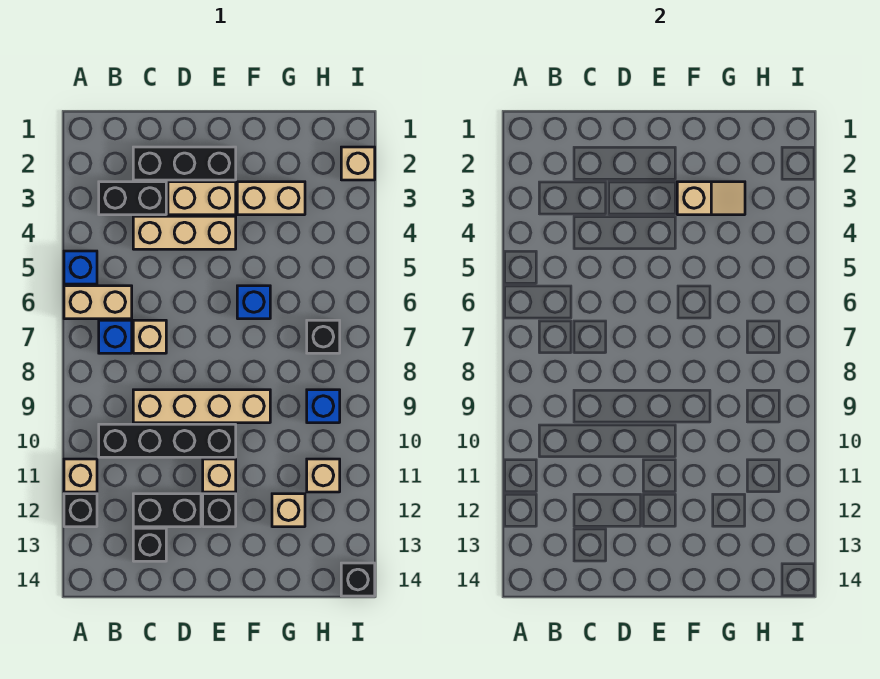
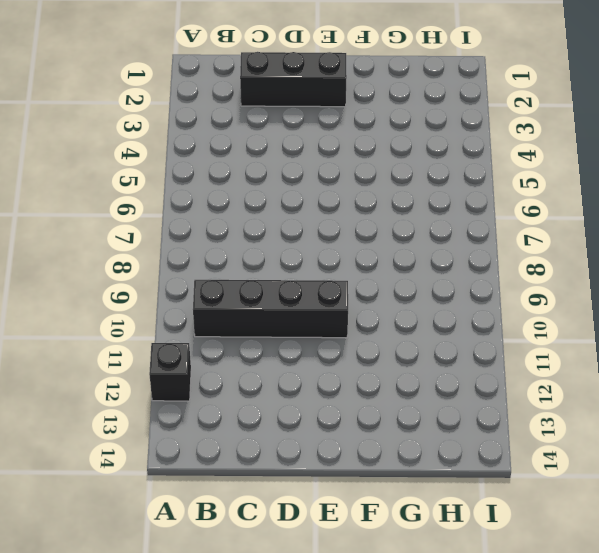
none -> blue brick A5 level 1
none -> tan brick A6:B6 level 1
none -> tan brick A11 level 1

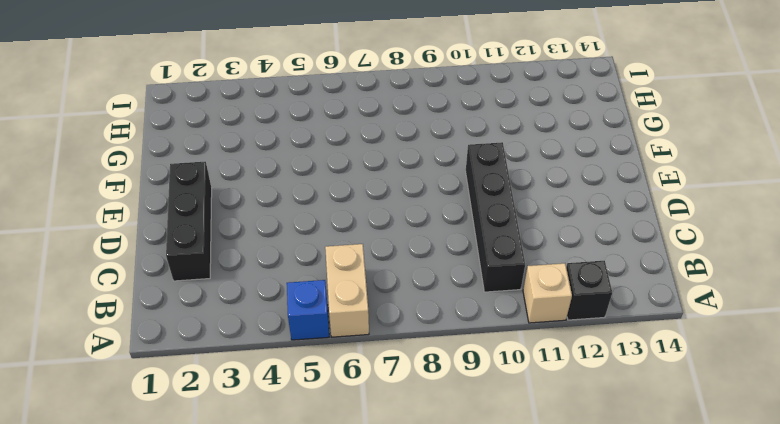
none -> black brick B3:C3 level 1
none -> blue brick B7 level 1
none -> tan brick C4:E4 level 1

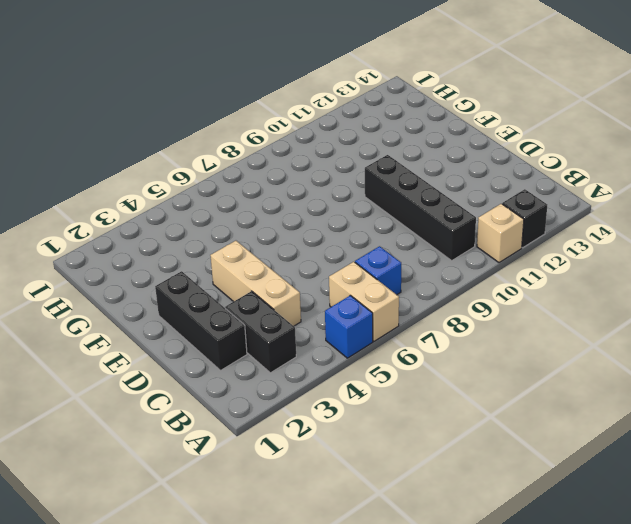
none -> tan brick C7 level 1
none -> tan brick C9:F9 level 1
none -> black brick C12:D12 level 1

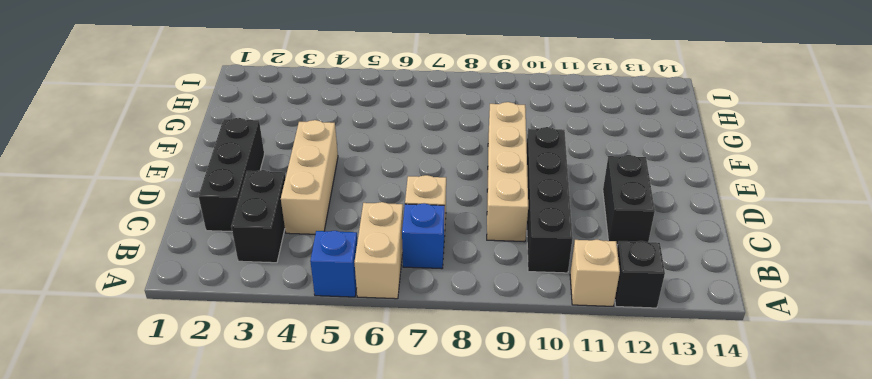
none -> black brick C13 level 1
none -> tan brick D3:E3 level 1
none -> tan brick E11 level 1

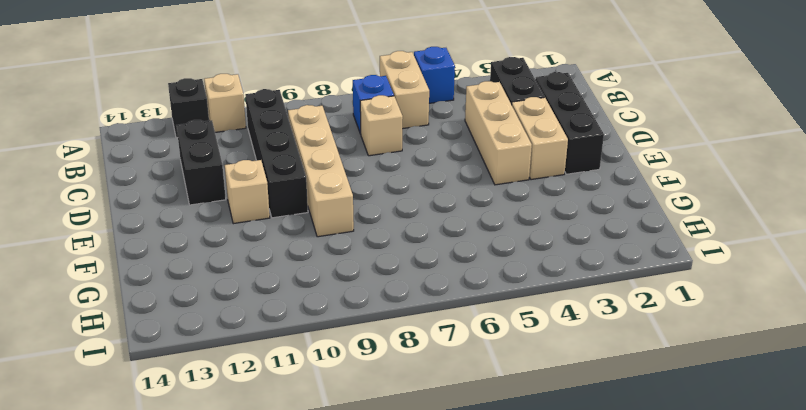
none -> black brick C13 level 1
none -> black brick E12 level 1
none -> tan brick F3:G3 level 1

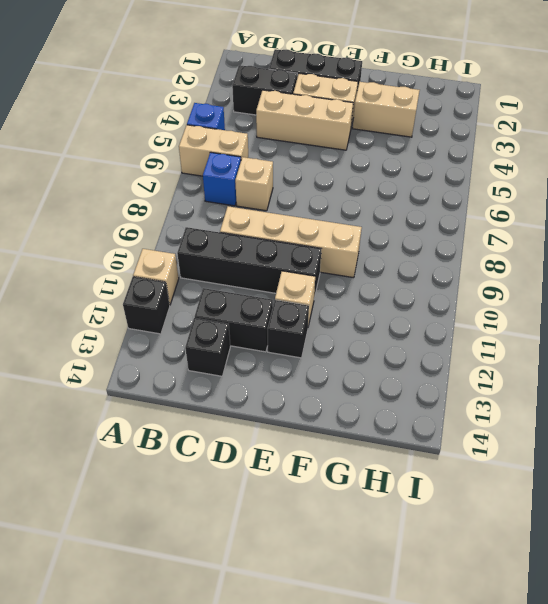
none -> blue brick F6 level 1
none -> tan brick G12 level 1
none -> black brick H7 level 1

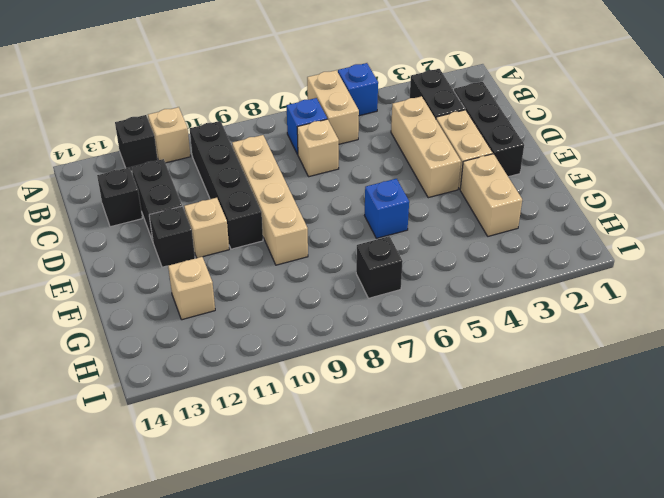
none -> blue brick H9 level 1
none -> tan brick H11 level 1
none -> tan brick I2 level 1

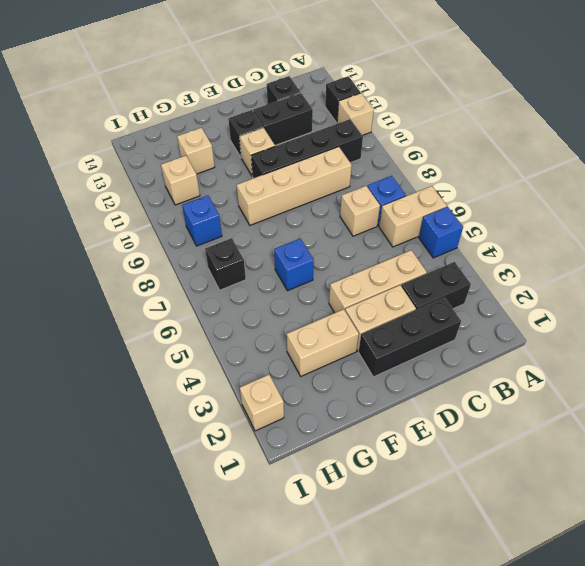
none -> black brick I14 level 1
none -> tan slope F3:G3 level 2 top F

